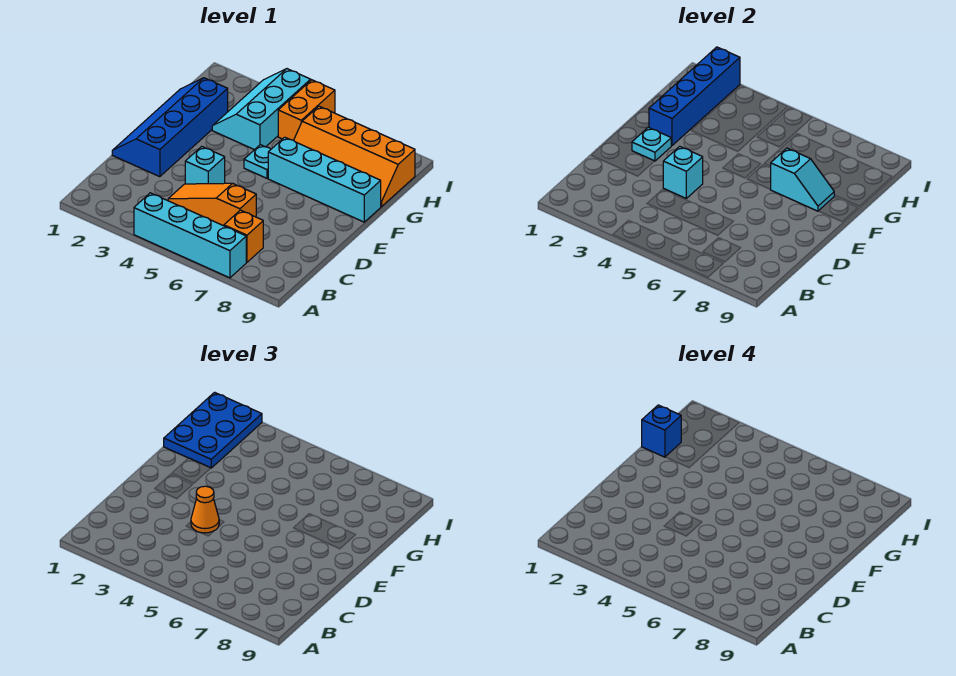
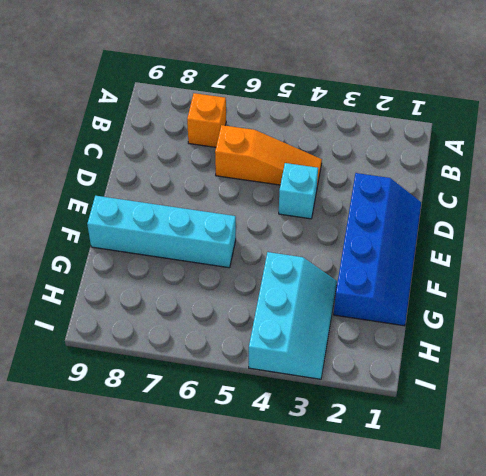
none -> cyan brick A4:A7 level 1
none -> cyan plate F5 level 1
none -> orange slope G6:H9 level 1 top H

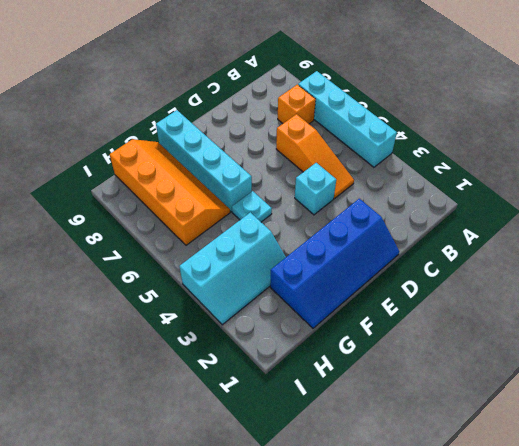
none -> orange brick H5:I5 level 1
none -> cyan brick D4 level 2
none -> cyan plate E2 level 2

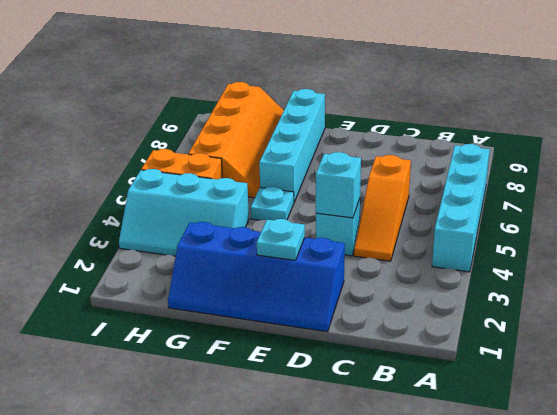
none -> orange brick B7 level 1
none -> blue brick F2:I2 level 2
none -> cyan slope F7:F8 level 2 top 7

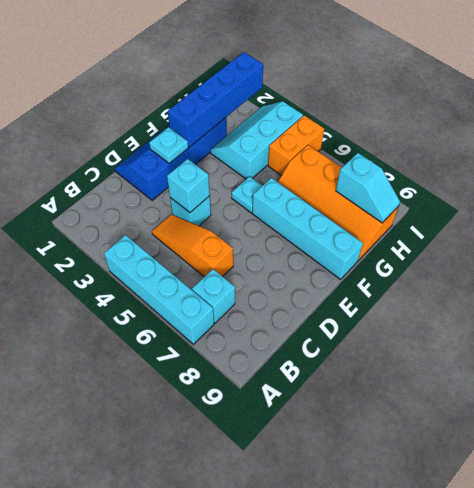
cyan brick B7 level 1 -> orange brick B7 level 1
cyan slope H8:H9 level 2 top 8 -> cyan slope F7:F8 level 2 top 7
none -> orange cone D4 level 3
none -> blue plate G1:I2 level 3
none -> blue brick G1 level 4

